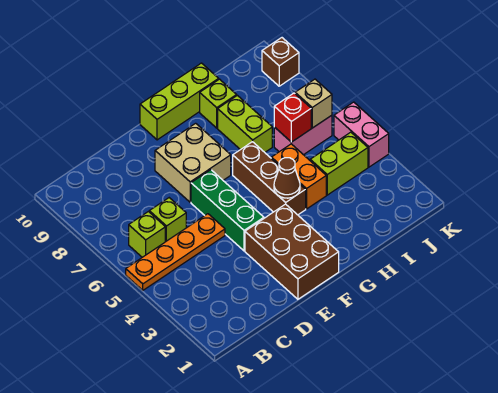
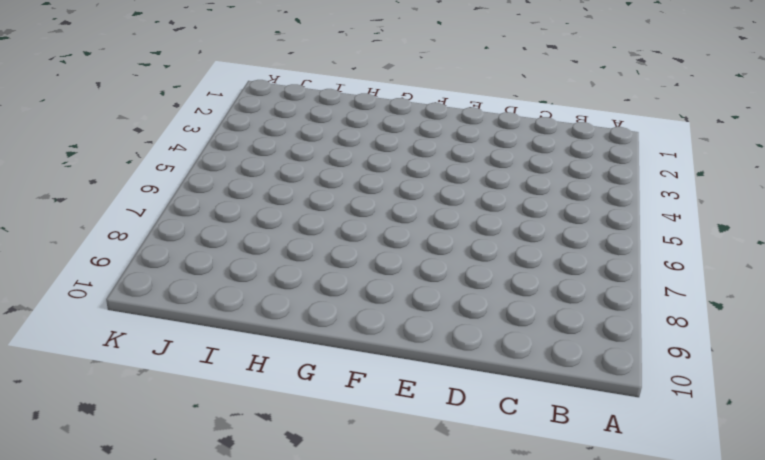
none -> orange plate A5:D5 level 1
none -> lime brick B6 level 1
none -> lime brick C6 level 1

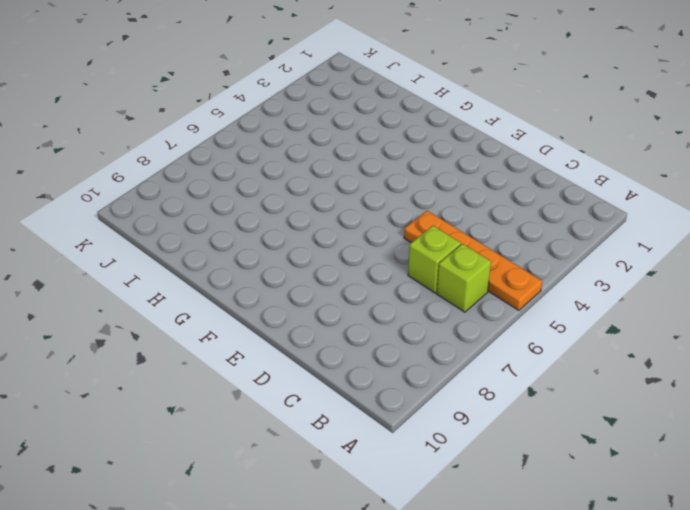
none -> brown brick E1:F3 level 1
none -> green brick E4:E6 level 1
none -> tan brick E7:F8 level 1

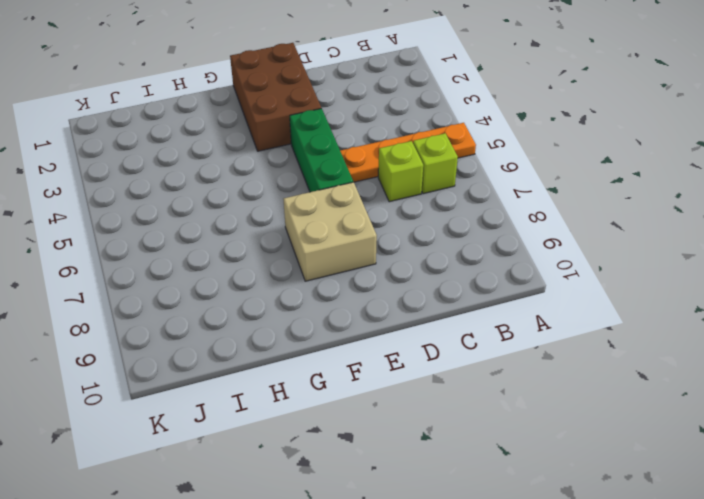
none -> lime brick F10:H10 level 1
none -> brown brick G4:G6 level 1
none -> orange brick H4:H5 level 1

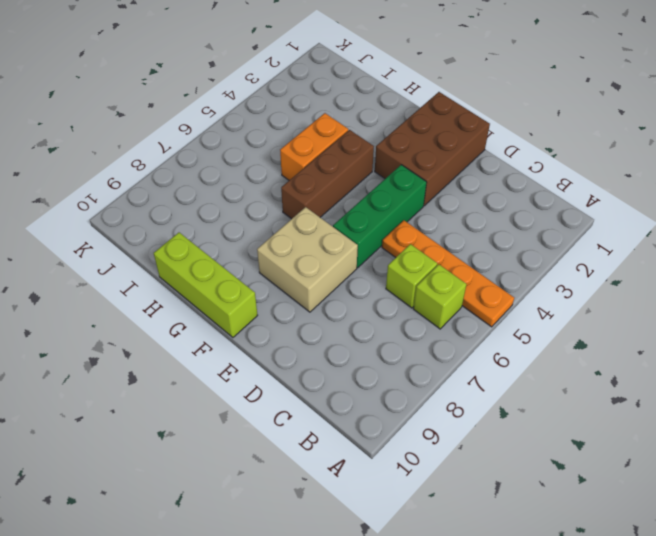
none -> lime brick H7:H8 level 1
none -> lime brick H9 level 1
none -> lime brick I4:J4 level 1

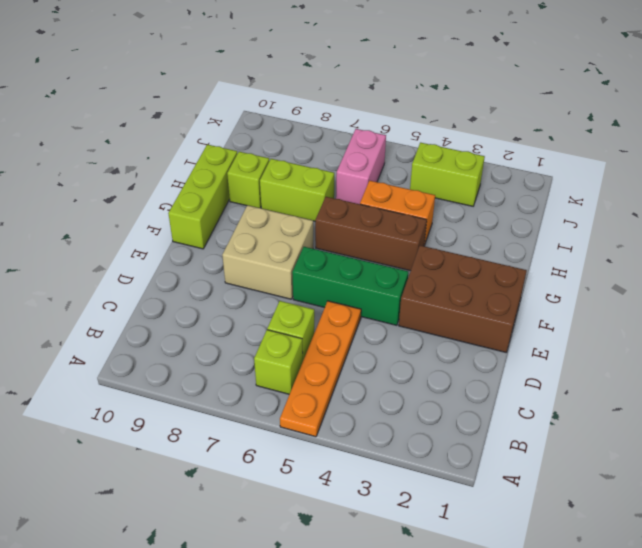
lime brick J3:J4 level 1 -> lime brick I4:J4 level 1
none -> pink brick K4:K5 level 1
none -> brown brick K9 level 1
none -> brown cone G4 level 2

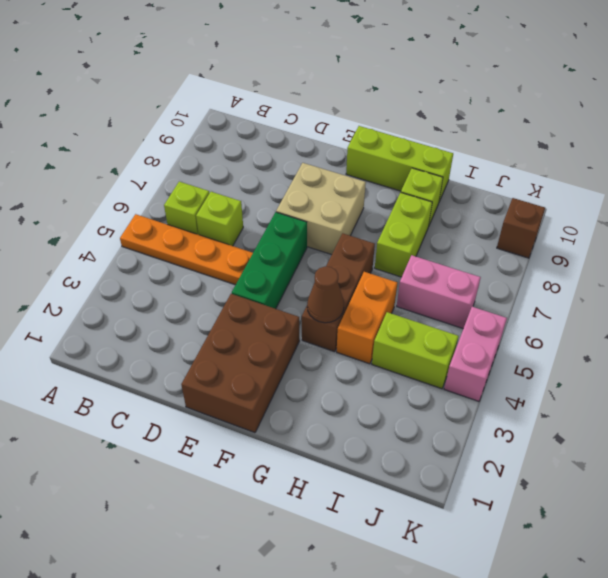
none -> red brick I6 level 2
none -> tan brick J6 level 2

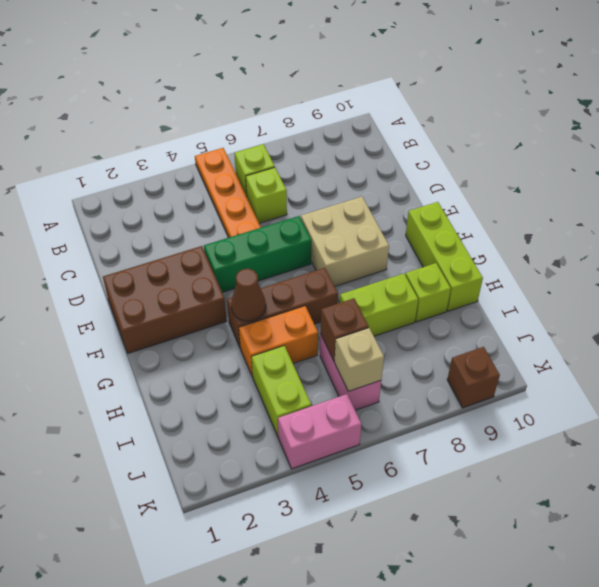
brown brick I6 level 2 -> red brick I6 level 2

